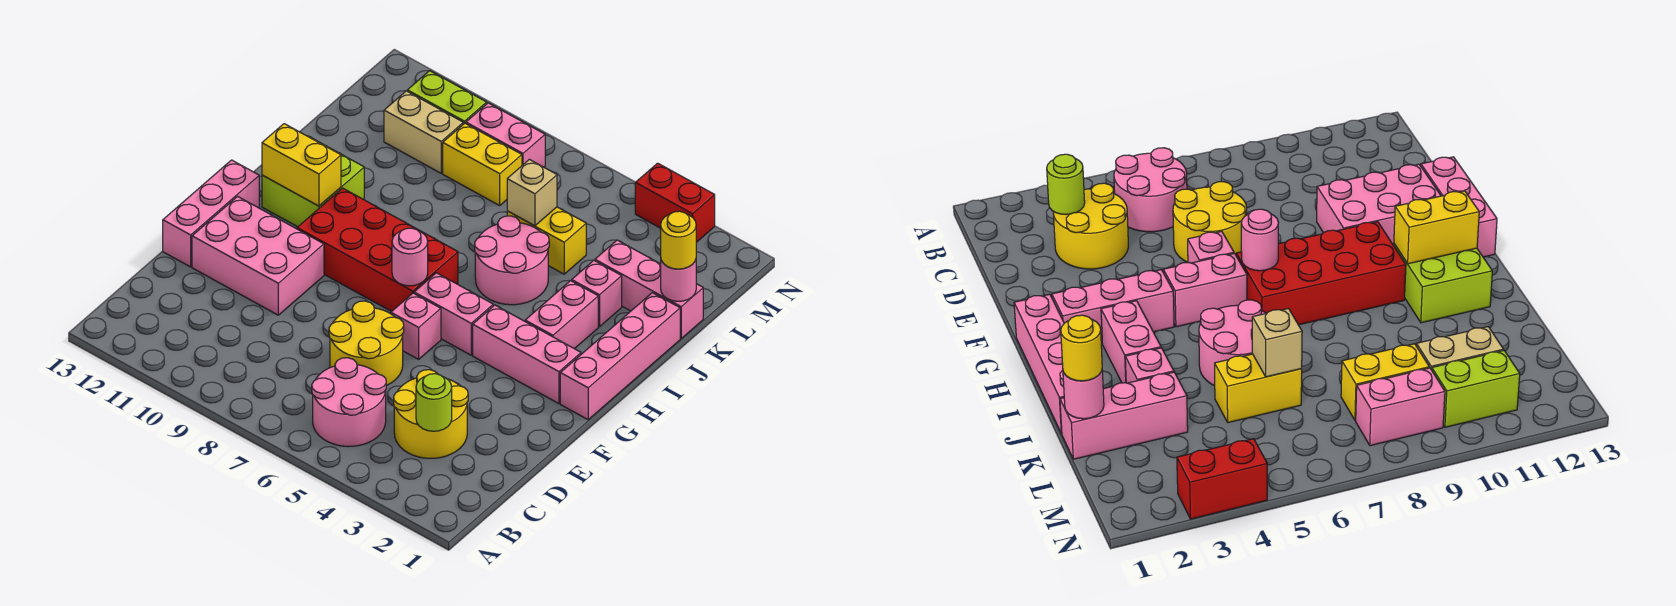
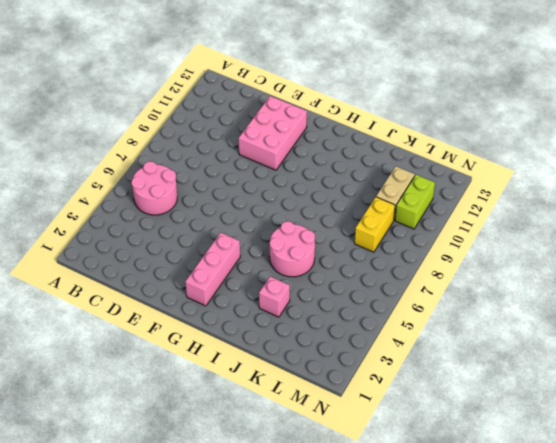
none -> yellow round brick C3:D4 level 1
none -> yellow round brick D6:E7 level 1
none -> pink brick E13:G13 level 1

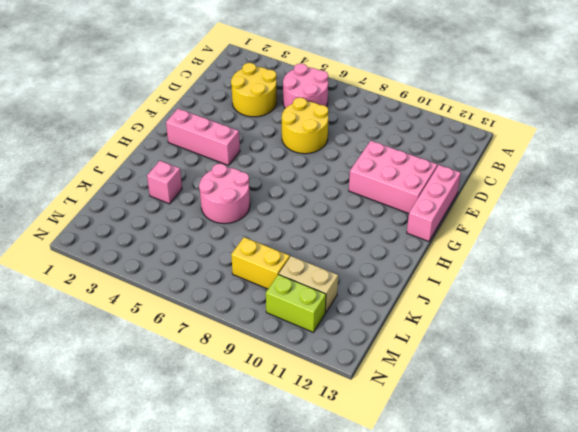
none -> pink brick F6 level 1
none -> pink brick G1:J1 level 1
none -> pink brick G5:G6 level 1

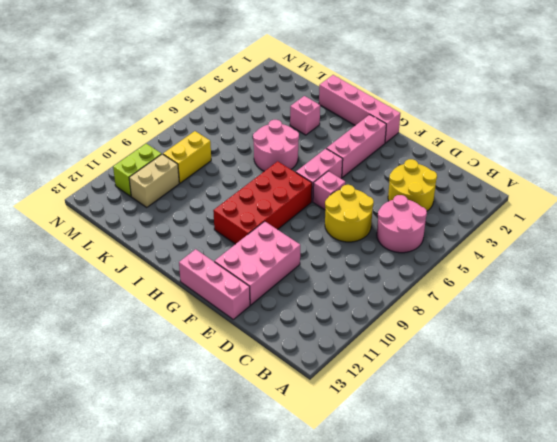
none -> pink brick H3:I3 level 1
none -> lime brick H11:I12 level 1
none -> pink brick K1:K3 level 1

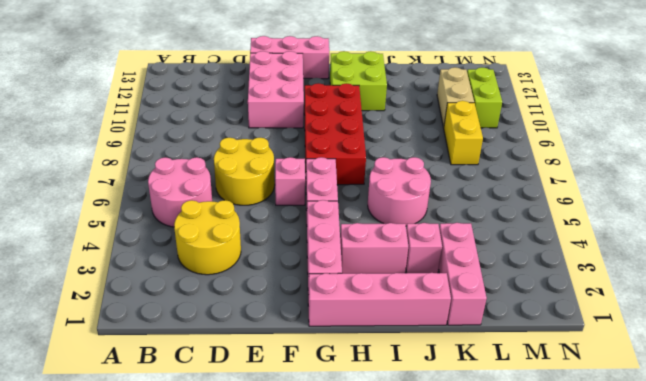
none -> yellow brick K5:K6 level 1
none -> pink brick M8:M9 level 1
none -> red brick N3:N4 level 1

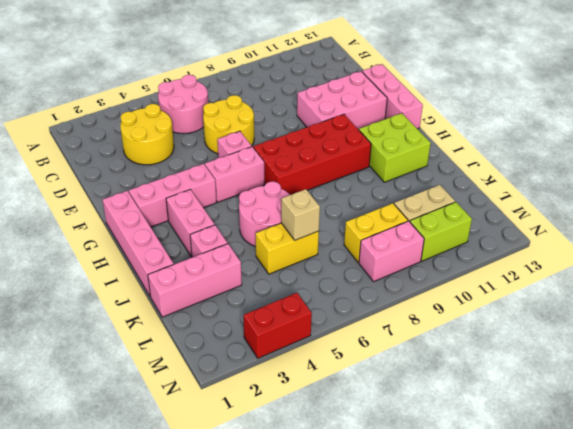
none -> lime round brick C3 level 2
none -> pink round brick G7 level 2
none -> yellow brick H11:H12 level 2

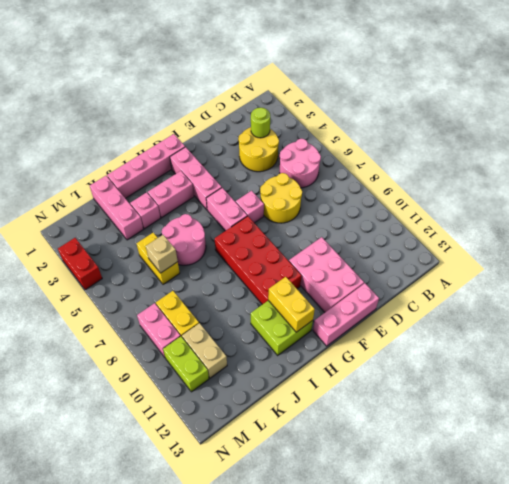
none -> pink round brick G7 level 2
none -> pink round brick K1 level 2
none -> yellow round brick K1 level 3

